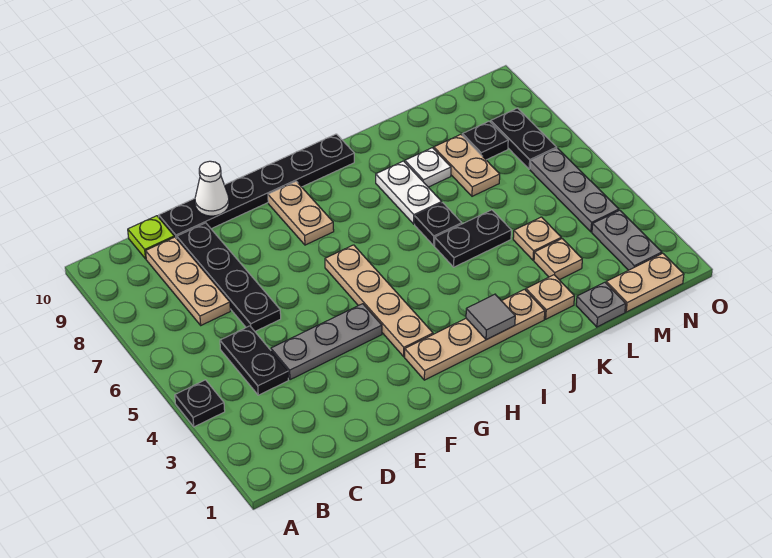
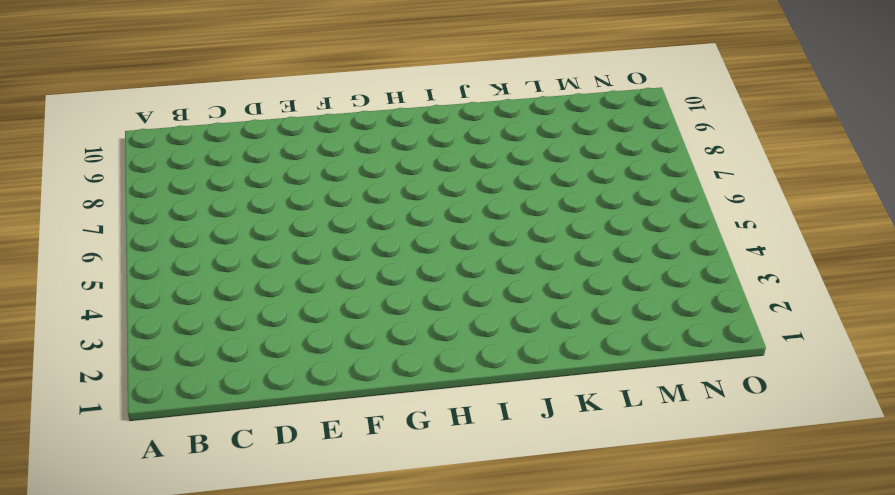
none -> black plate A4 level 1
none -> black plate C4:C5 level 1
none -> tan plate C7:C9 level 1

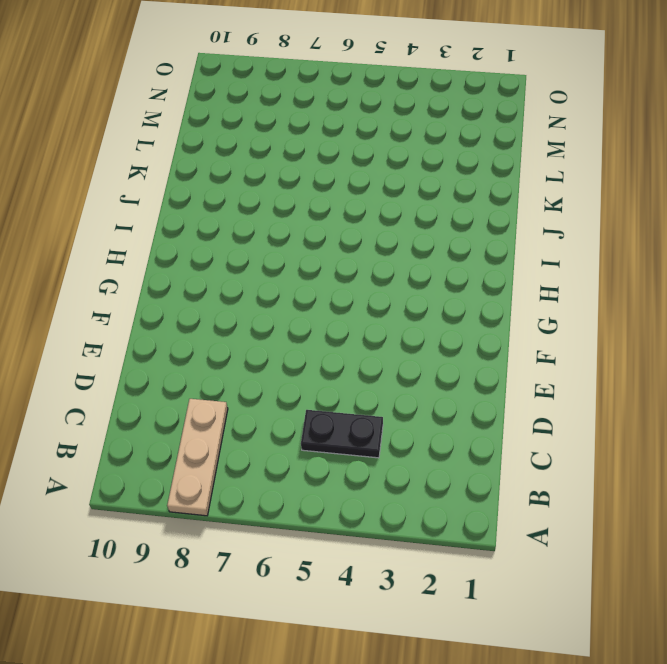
tan plate A8:C8 level 1 -> tan plate C7:C9 level 1
none -> black plate A4 level 1
none -> lime plate C10 level 1
none -> grey plate D4:F4 level 1

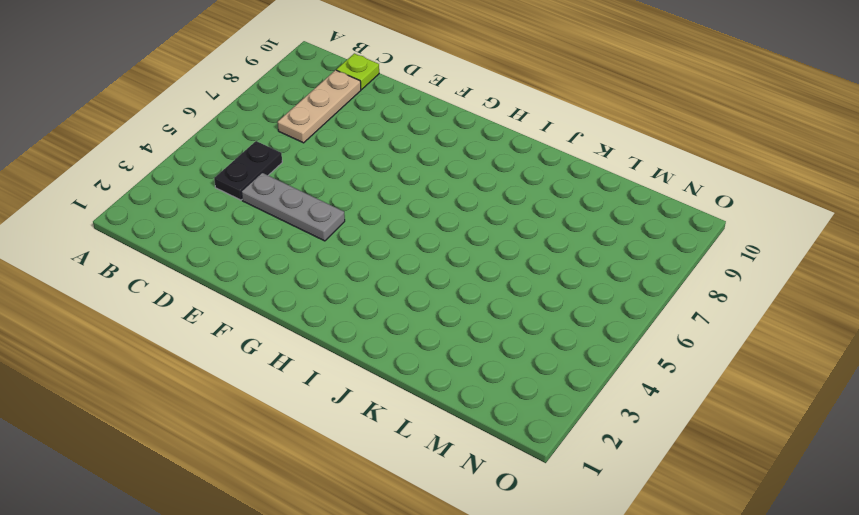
none -> black plate A4 level 1
none -> black plate D6:D9 level 1
none -> black plate D10:I10 level 1

